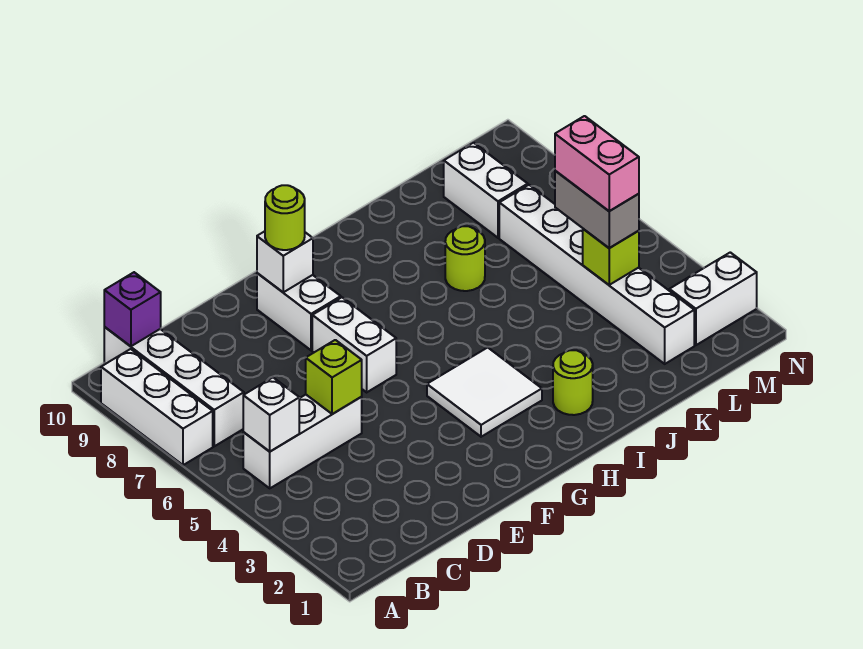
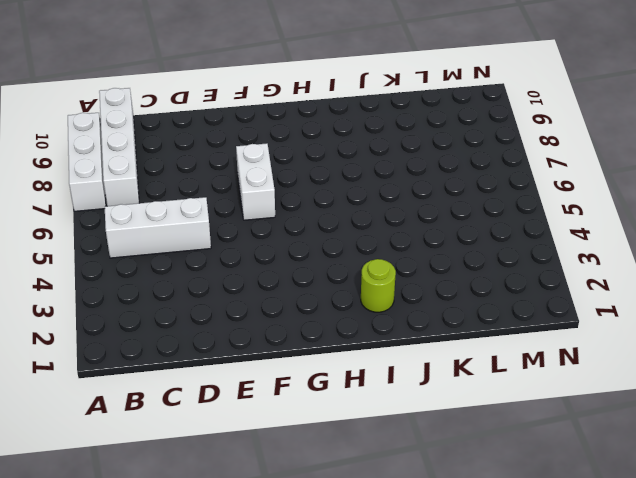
none -> white brick F8:F9 level 1
none -> white tile G3:H4 level 1
none -> lime round brick J7 level 1

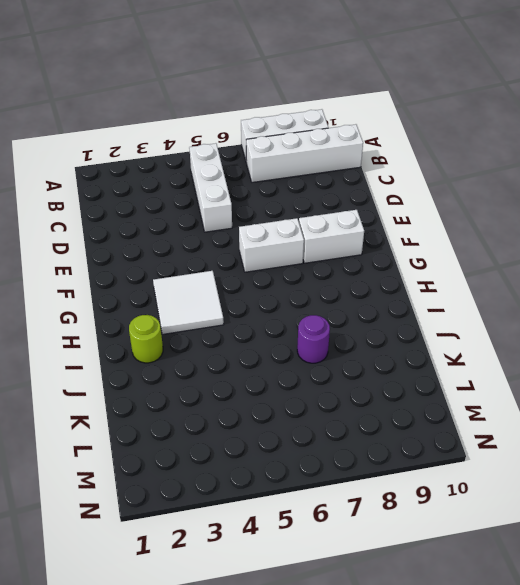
purple round brick J7 level 1 -> lime round brick J7 level 1
none -> white brick L2:L7 level 1
none -> white brick L8:L9 level 1
none -> white brick M2:N2 level 1

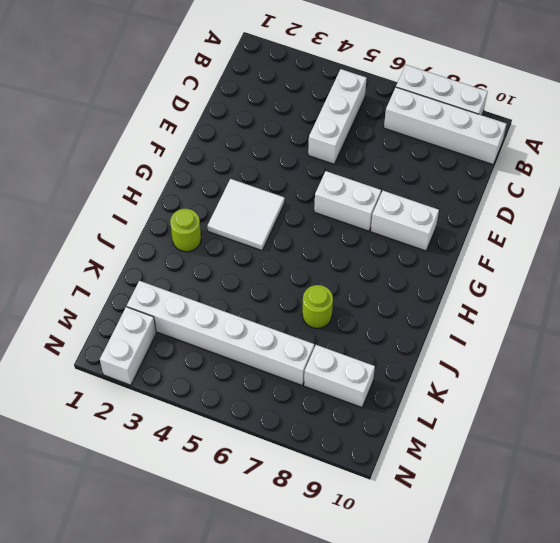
none -> white brick B5 level 2
none -> purple brick B10 level 2
none -> lime brick D5 level 2

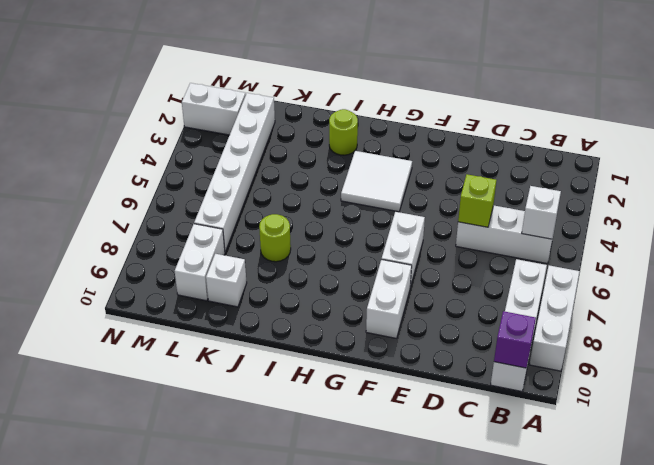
white brick K9 level 1 -> white brick F9 level 2
none -> lime brick L4 level 2
none -> lime round brick F9 level 3
none -> grey brick L4:L5 level 3

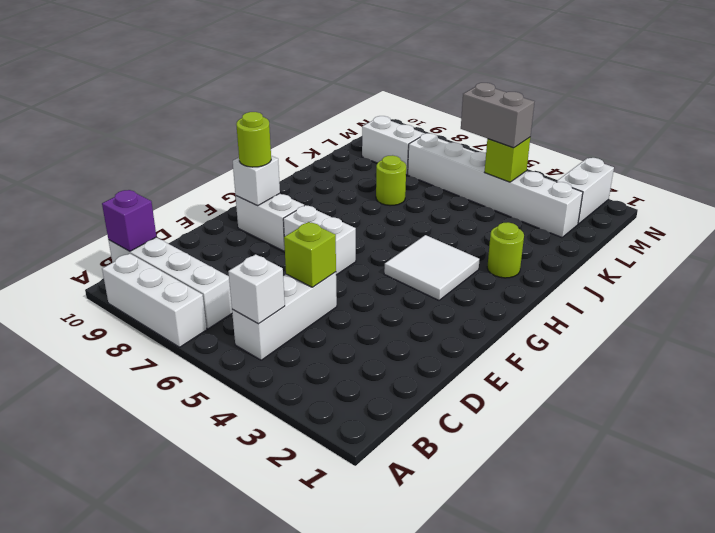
none -> pink brick L4:L5 level 4

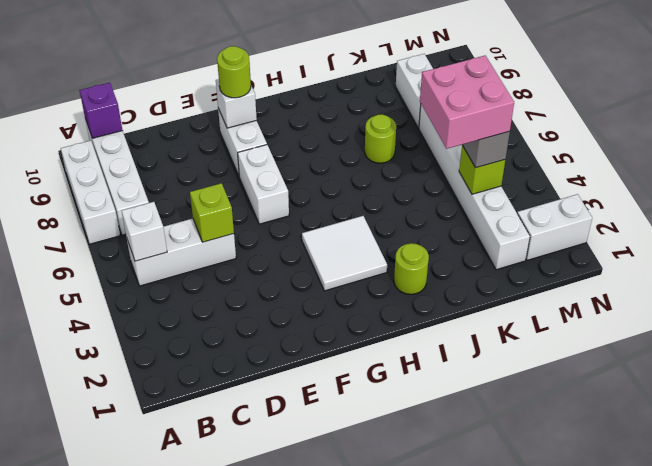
pink brick K4:L5 level 4 -> pink brick L4:L5 level 4

